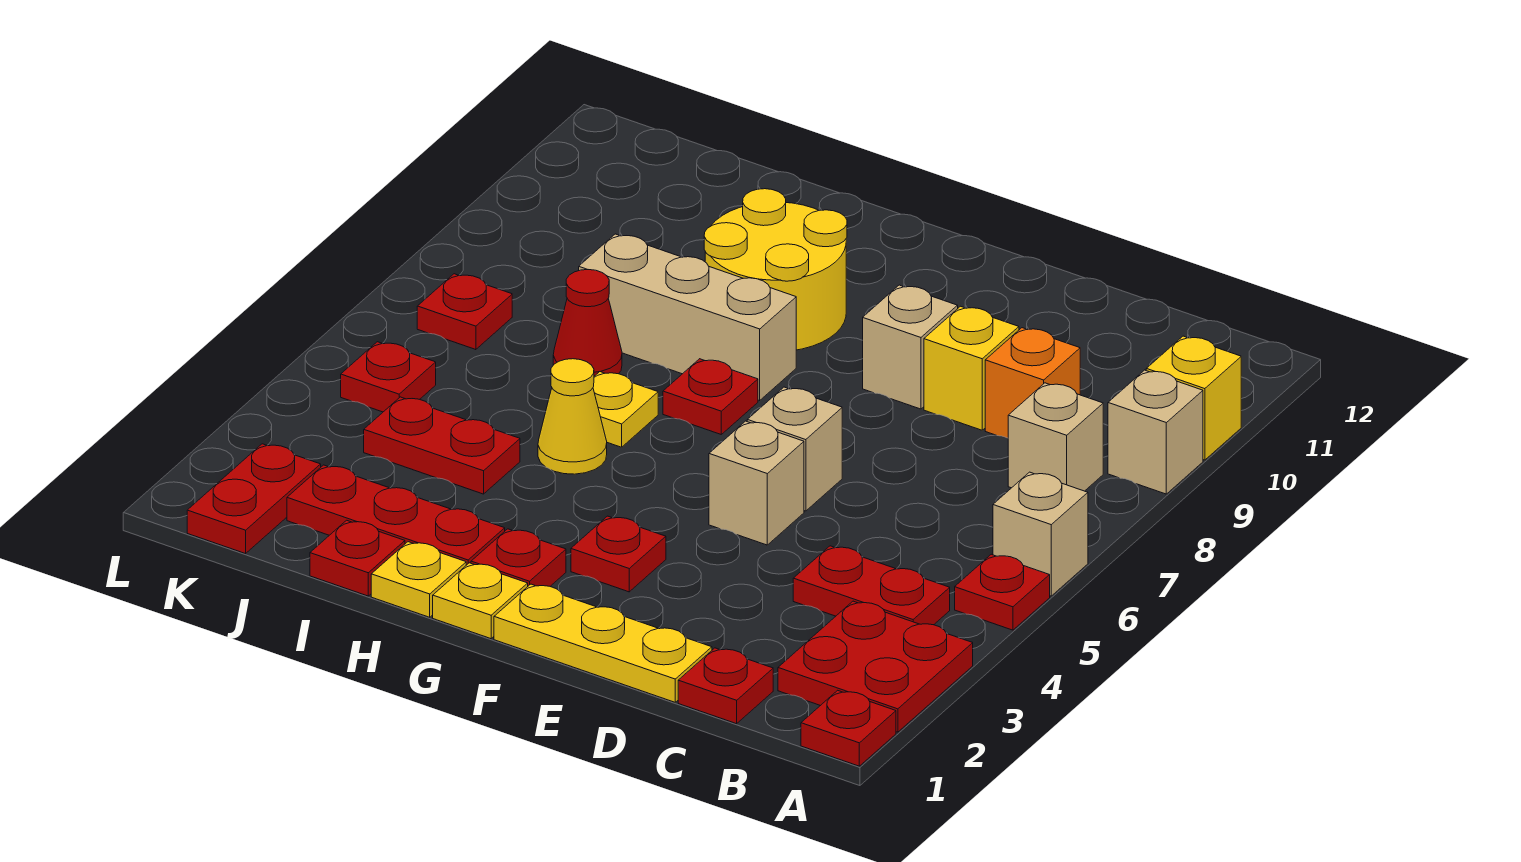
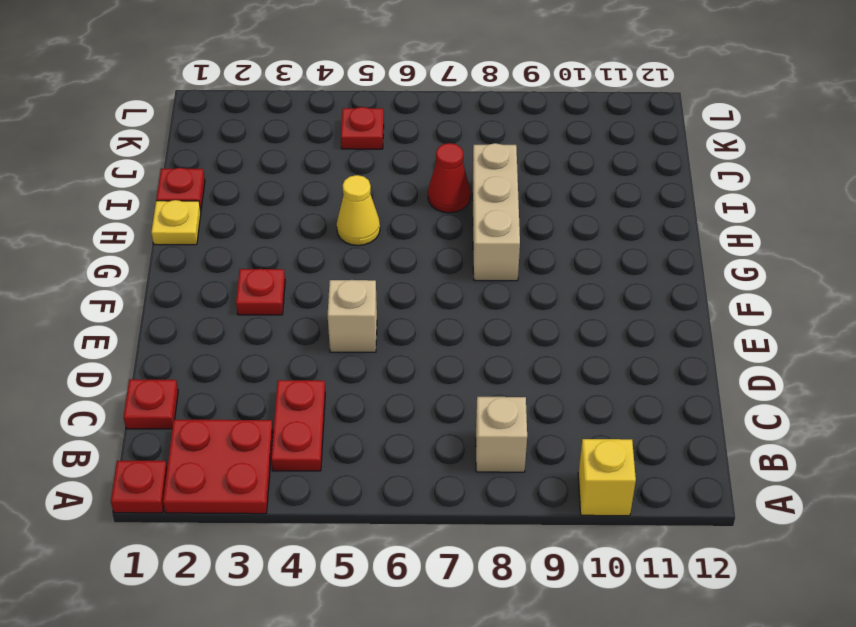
none -> red plate A5 level 1
none -> tan brick A6 level 1
none -> tan brick A9 level 1
none -> orange brick C9 level 1

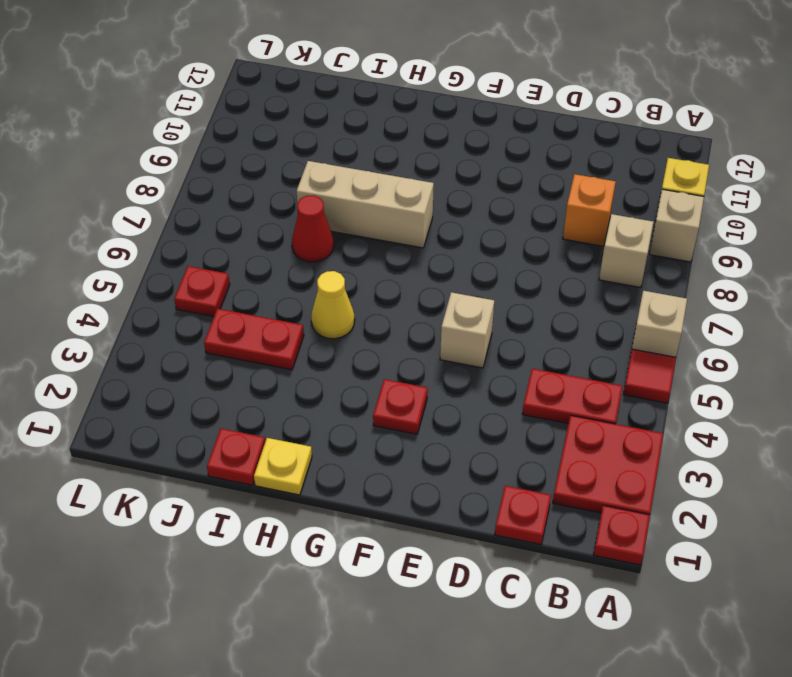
red tile A5 level 1 -> red plate A5 level 1
none -> yellow plate D1:F1 level 1
none -> yellow brick D9 level 1
none -> tan brick E6 level 1
none -> tan brick E9 level 1

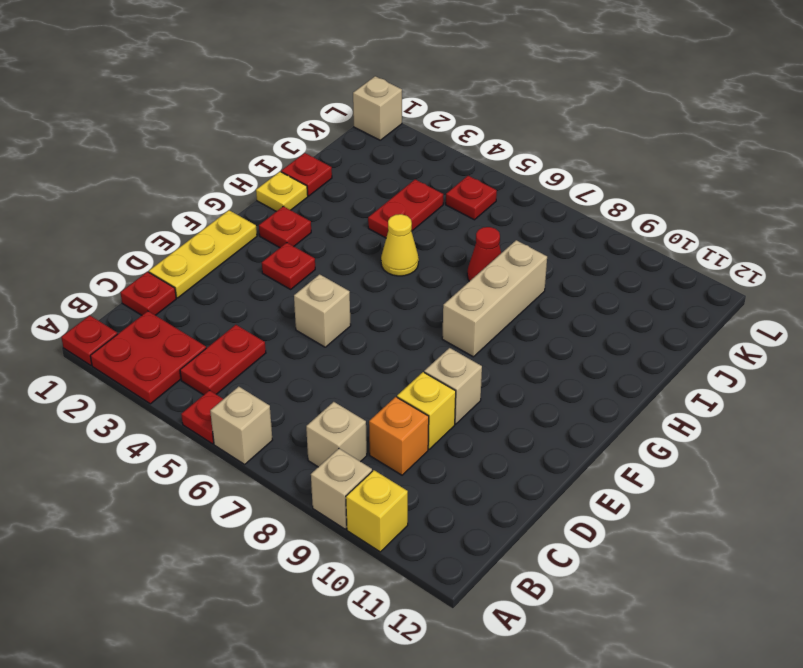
tan brick L1 level 1 -> tan brick E6 level 1
none -> yellow plate G1 level 1
none -> red plate G7 level 1
none -> yellow round brick G9:H10 level 1
none -> red plate H2:J2 level 1

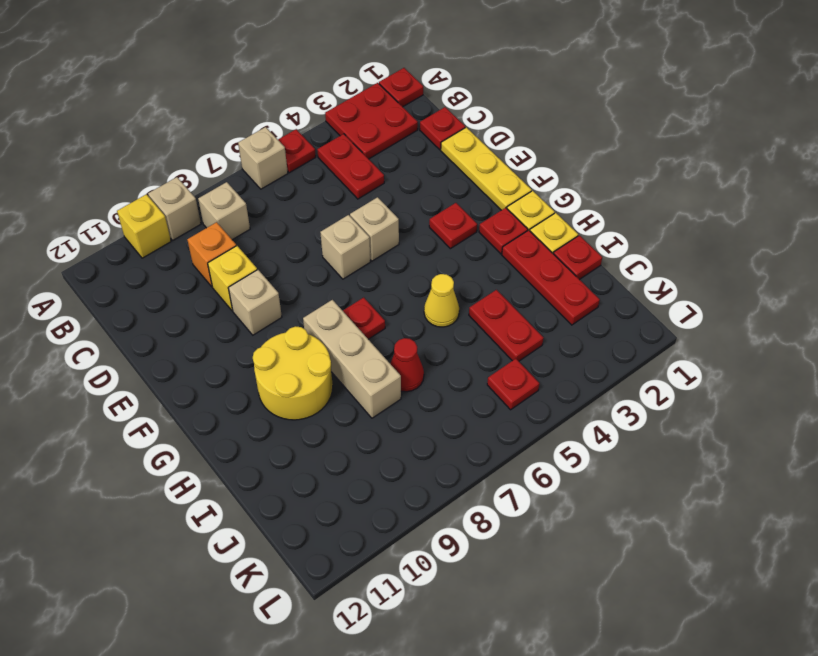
none -> yellow plate H6 level 1
none -> red plate K1:K2 level 1
none -> red plate K7 level 1

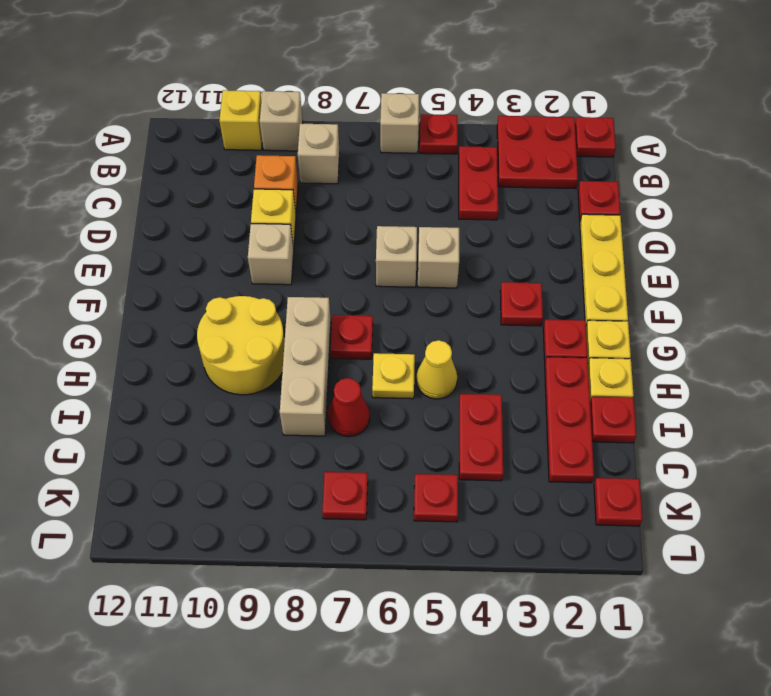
red plate K1 level 1 -> red plate K1:K2 level 1

